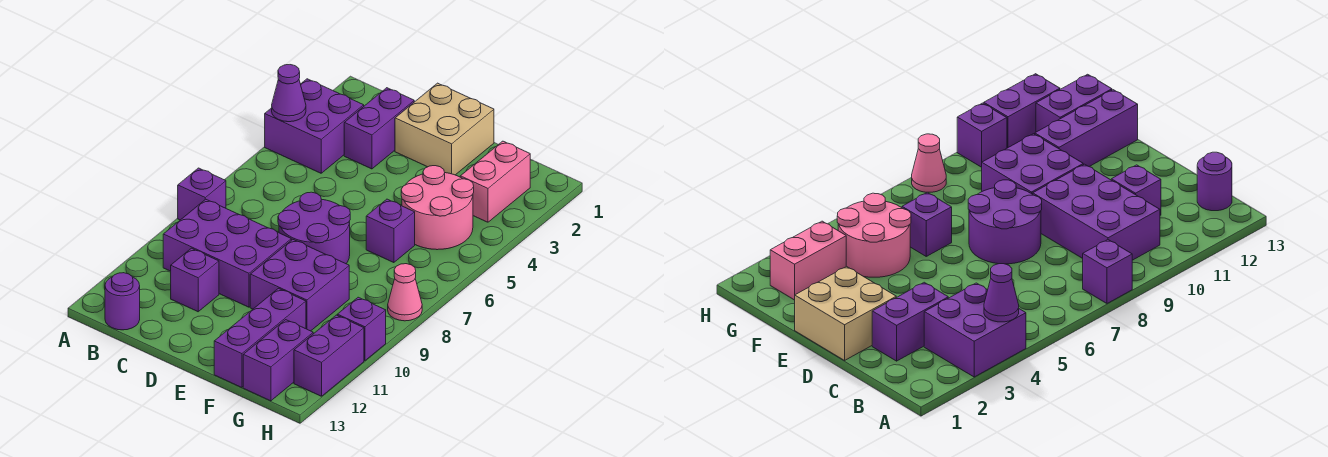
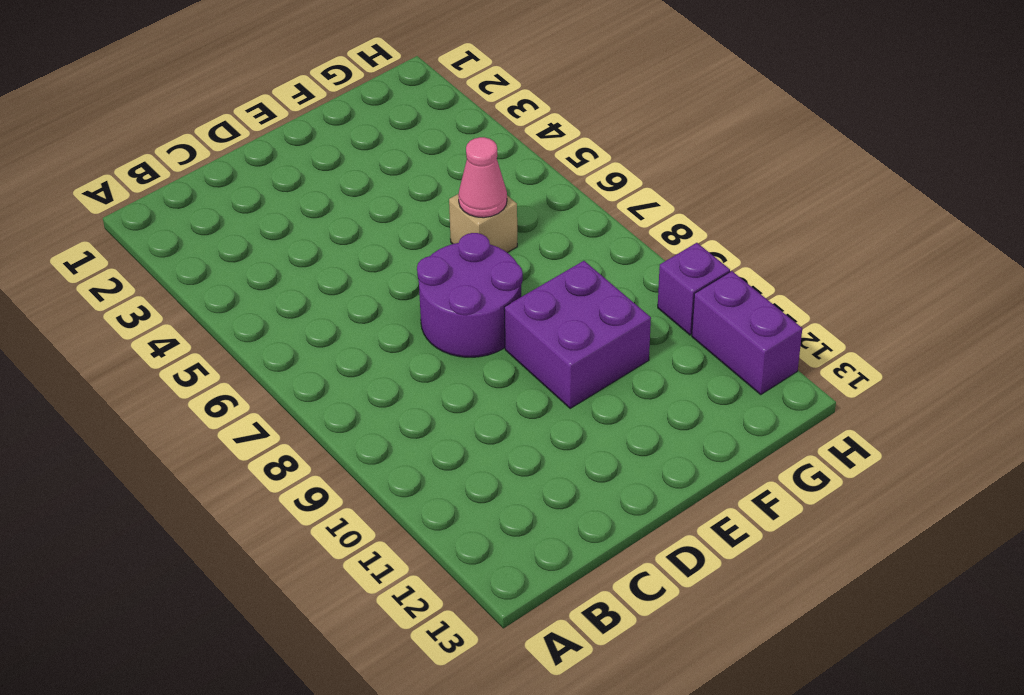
tan brick F6 level 1 -> purple brick F6 level 1
pink cone F6 level 2 -> pink cone H8 level 1
none -> purple brick A3:B4 level 1
none -> purple brick A8 level 1
none -> purple brick B9:D10 level 1

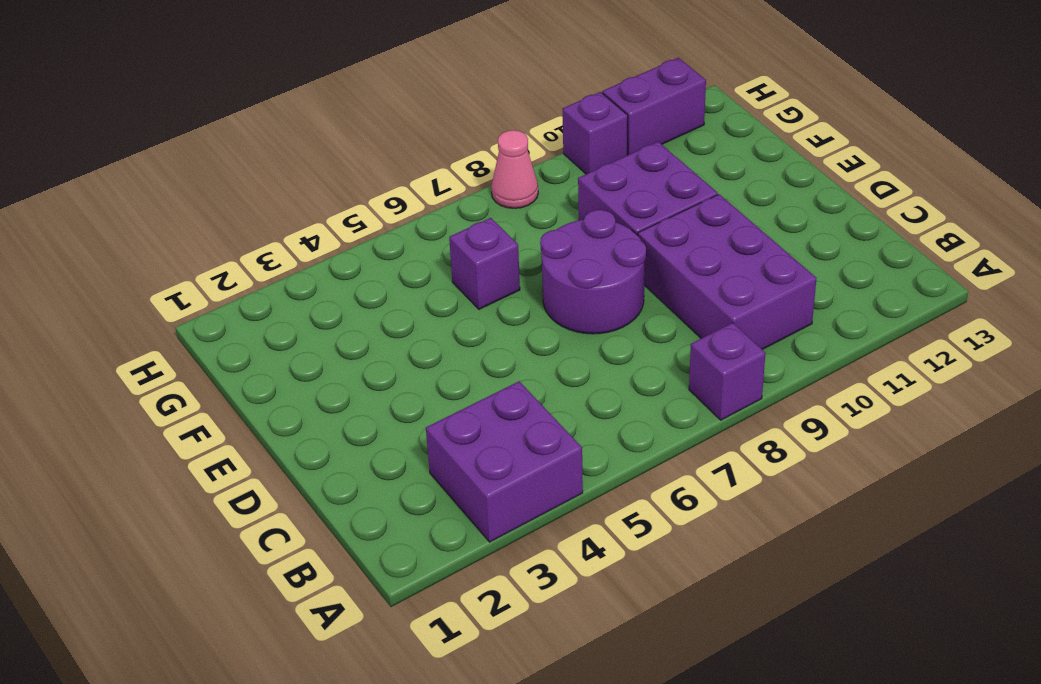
none -> purple round brick B13 level 1
none -> purple brick C2:C3 level 1
none -> purple brick C11 level 1

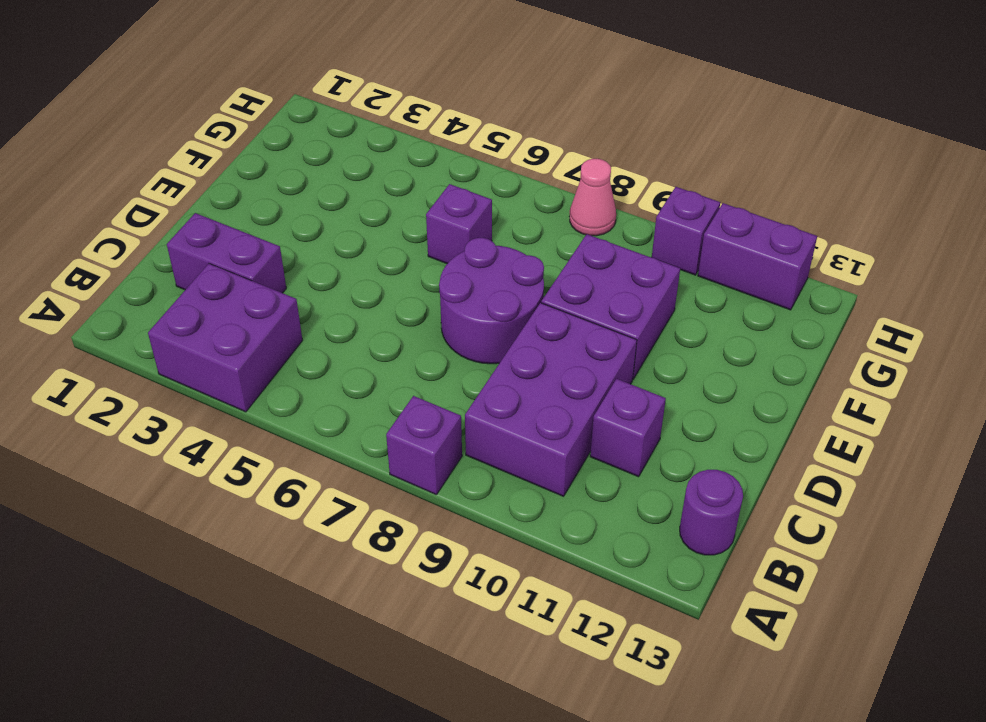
none -> tan brick D1:E2 level 1
none -> pink round brick F4:G5 level 1
none -> purple brick F11:F13 level 1

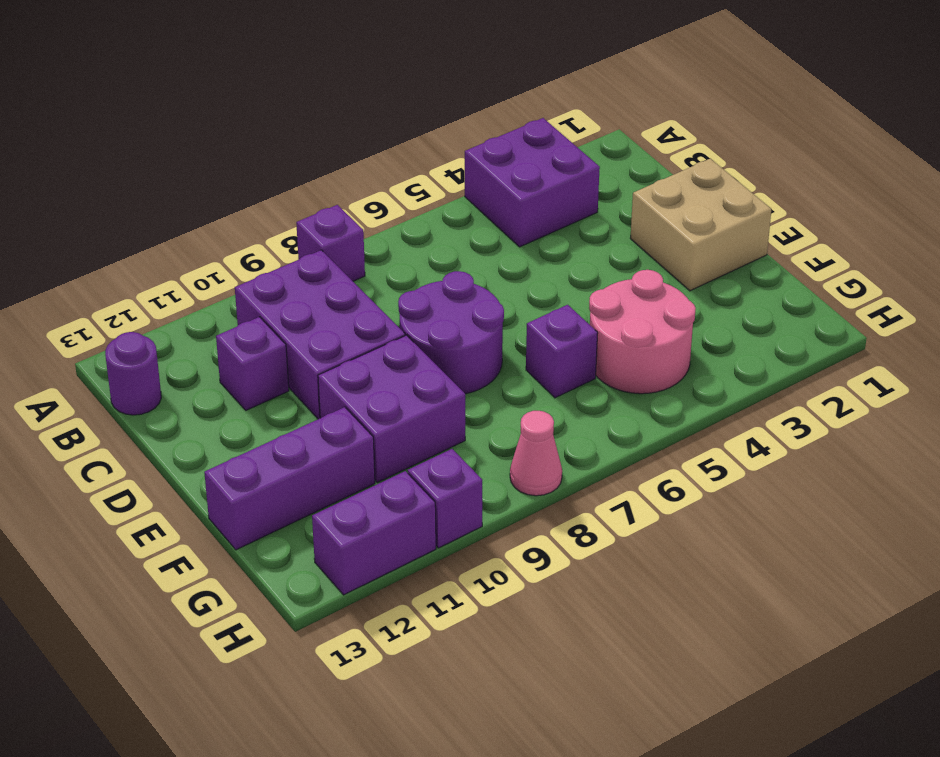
none -> purple brick C2:C3 level 1
none -> pink brick G2:G3 level 1
none -> purple brick G12:G13 level 1

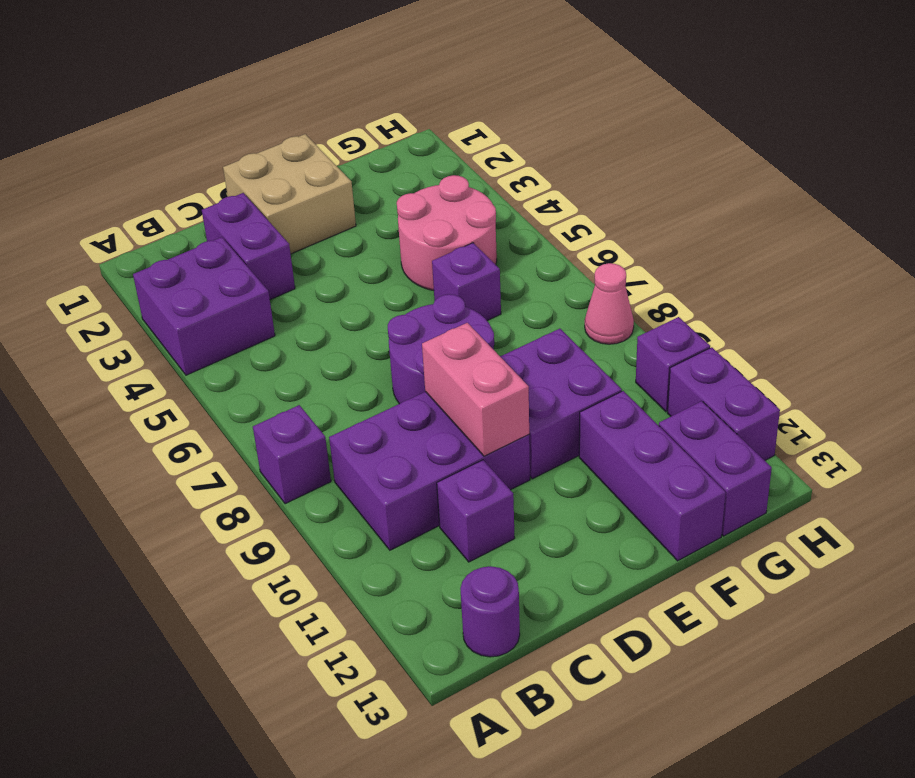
pink brick D9:D10 level 2 -> pink brick G2:G3 level 1
none -> purple cone A4 level 2

